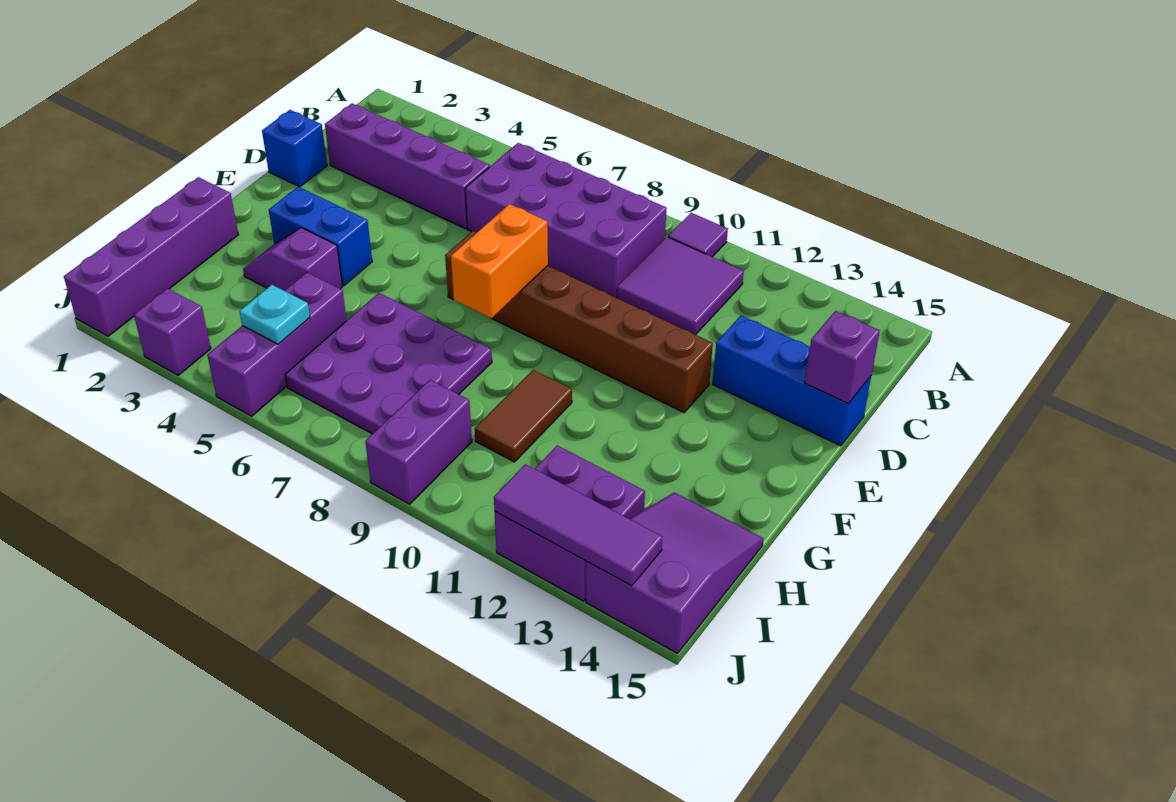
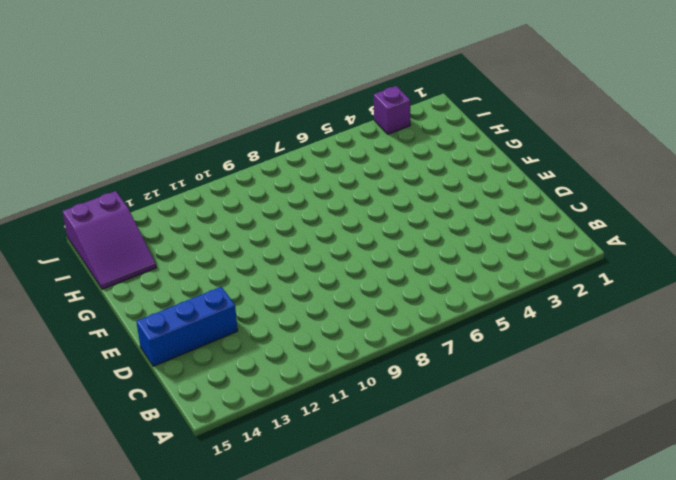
none -> purple tile A10 level 1
none -> purple brick B6:C9 level 1
none -> purple tile B10:C11 level 1

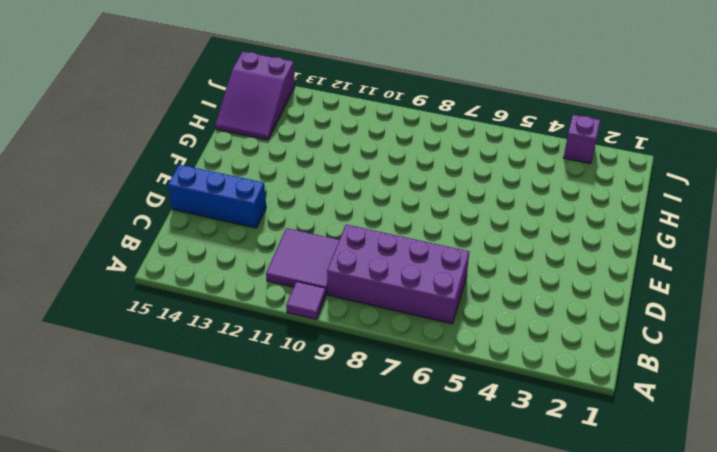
none -> purple brick C2:C5 level 1
none -> blue brick D1 level 1
none -> brown brick E7:E12 level 1

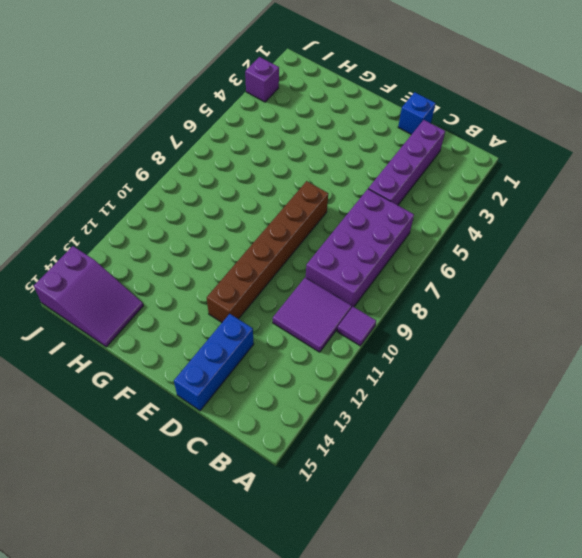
none -> blue brick F3:F4 level 1
none -> purple brick G1:J1 level 1
none -> purple slope G3:G4 level 1 top 4

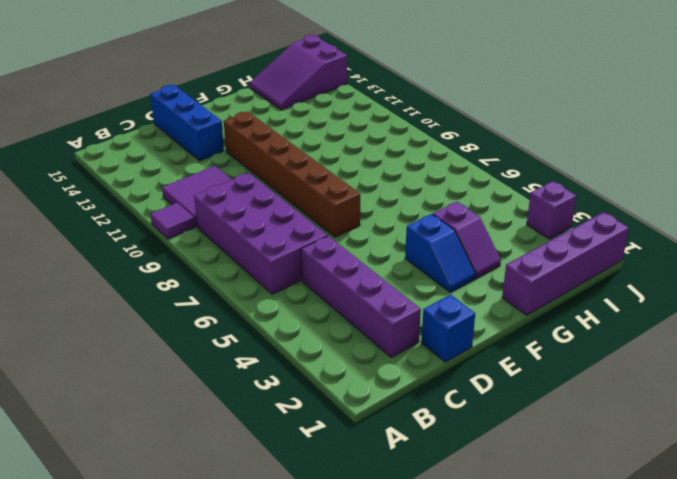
blue slope F3:F4 level 1 top 4 -> blue brick F3:F4 level 1
none -> purple plate G6:I8 level 1
none -> brown tile G10:H10 level 1
none -> purple brick H5:J5 level 1

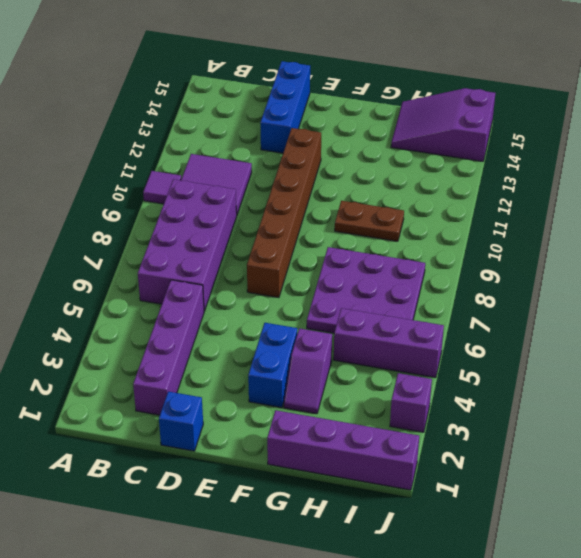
brown plate G10:H10 level 1 -> brown tile G10:H10 level 1
none -> purple brick I9:J9 level 1
none -> purple brick I12:J13 level 1
none -> purple brick D15 level 2

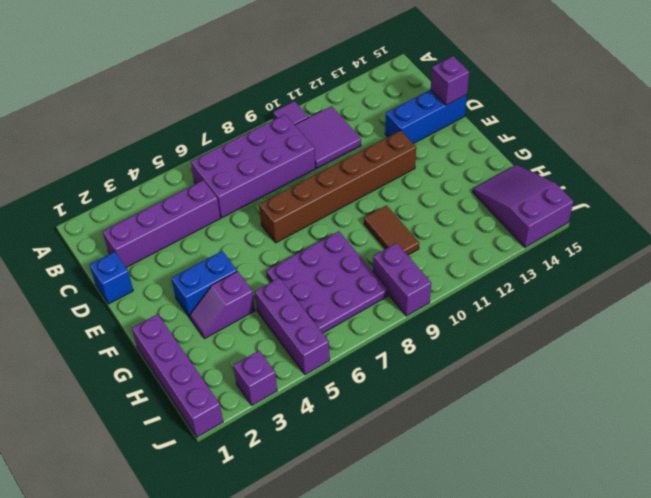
none -> purple brick I12:J13 level 1
none -> orange brick E8:F8 level 2
none -> cyan plate I5 level 2

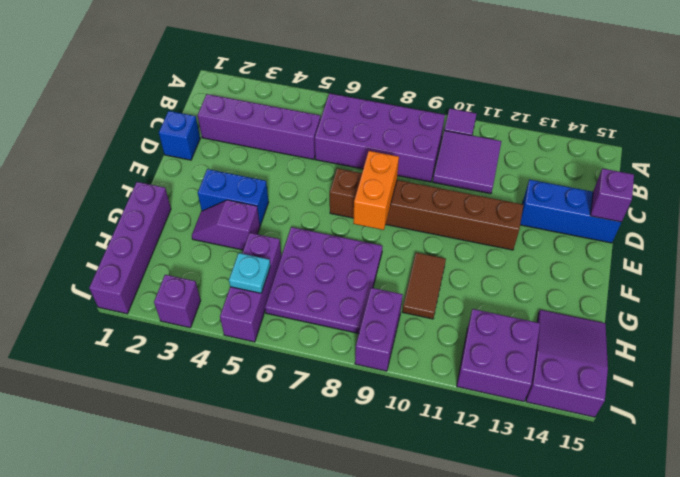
none -> purple tile J12:J14 level 2

